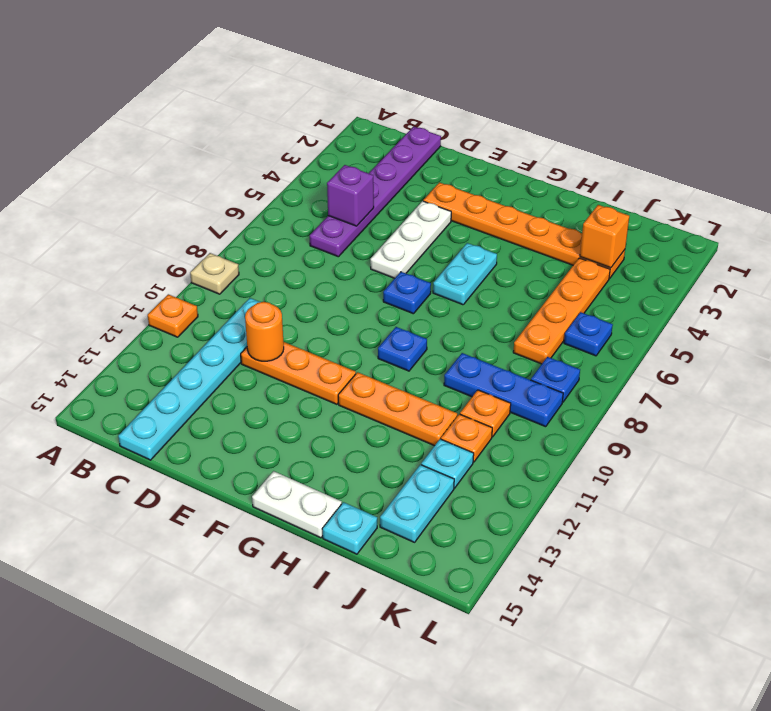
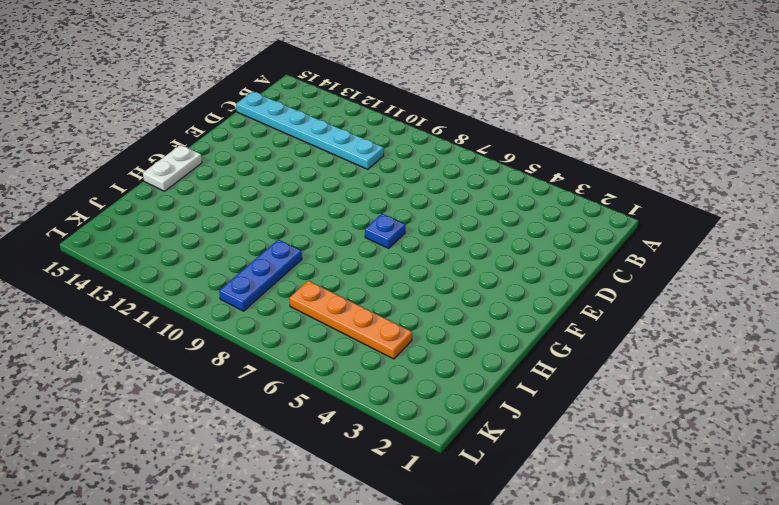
none -> tan plate A9 level 1
none -> orange plate A11 level 1
none -> purple plate C1:C6 level 1

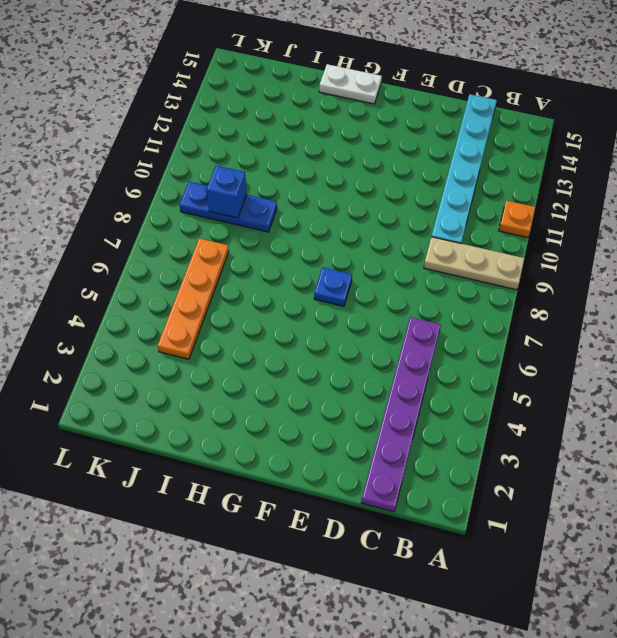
tan plate A9:C9 level 1 -> tan plate A9 level 1
blue brick J9 level 2 -> none
none -> orange plate D11:F11 level 1
none -> orange plate E3:J3 level 1
none -> white plate E4:E6 level 1

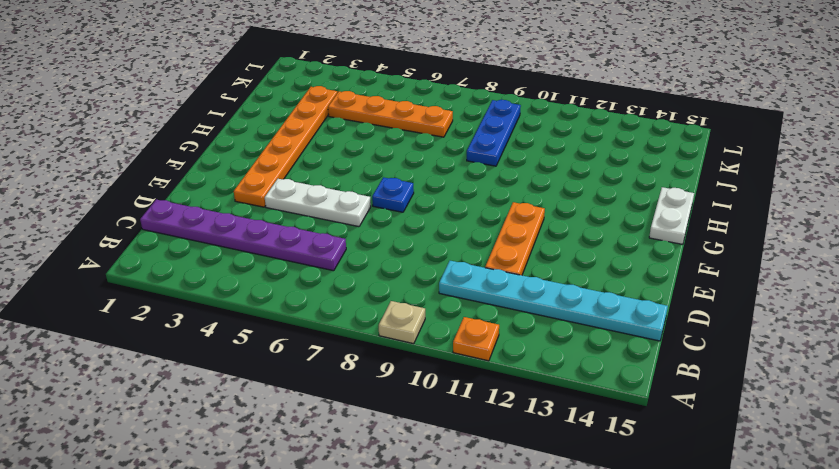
none -> cyan plate G5:G6 level 1
none -> blue plate G9 level 1
none -> orange plate G11:I11 level 1

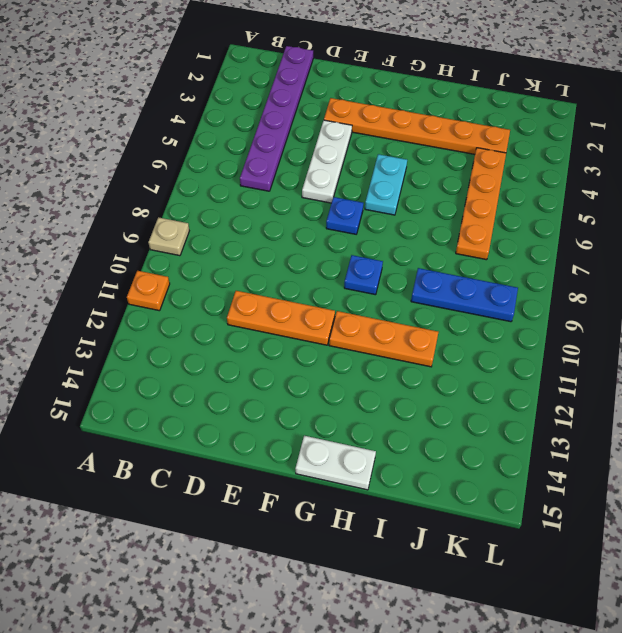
none -> cyan plate C10:C15 level 1
none -> cyan plate I15 level 1
none -> orange plate J10 level 1

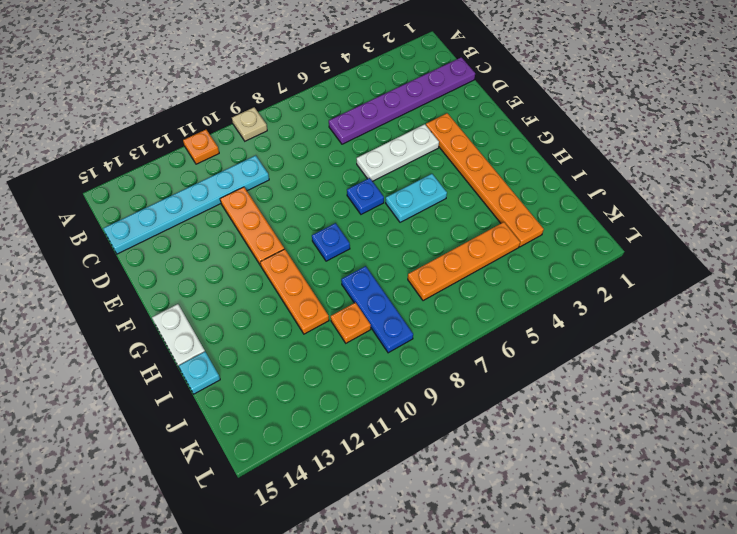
none -> orange plate J11 level 1
none -> cyan plate J12 level 1
none -> cyan plate J13:J14 level 1

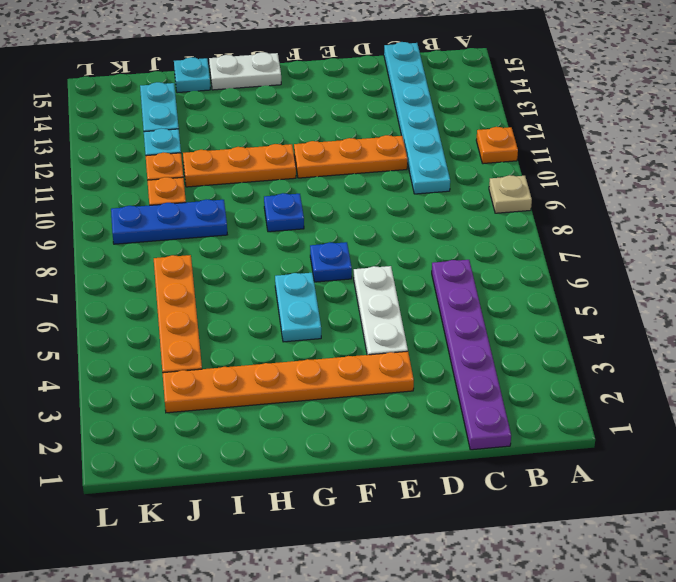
none -> blue plate K6 level 1
none -> blue plate K8 level 1
none -> purple brick C5 level 2

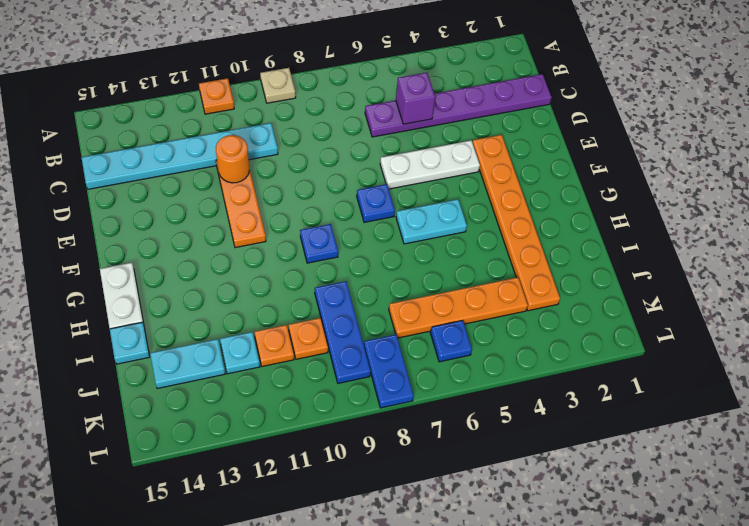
blue plate K8:L8 level 1 -> blue plate K8 level 1
none -> orange plate G11:I11 level 1
none -> orange brick J3 level 2

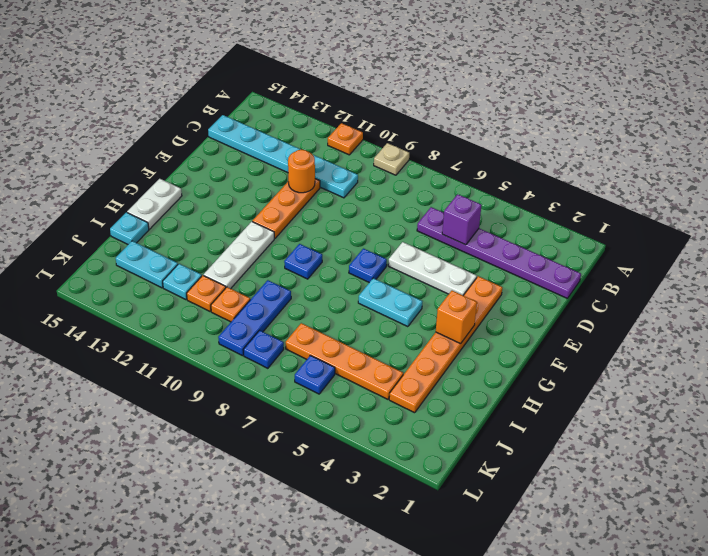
orange brick G3 level 2 -> orange brick J3 level 2
white plate G11:I11 level 1 -> orange plate G11:I11 level 1

